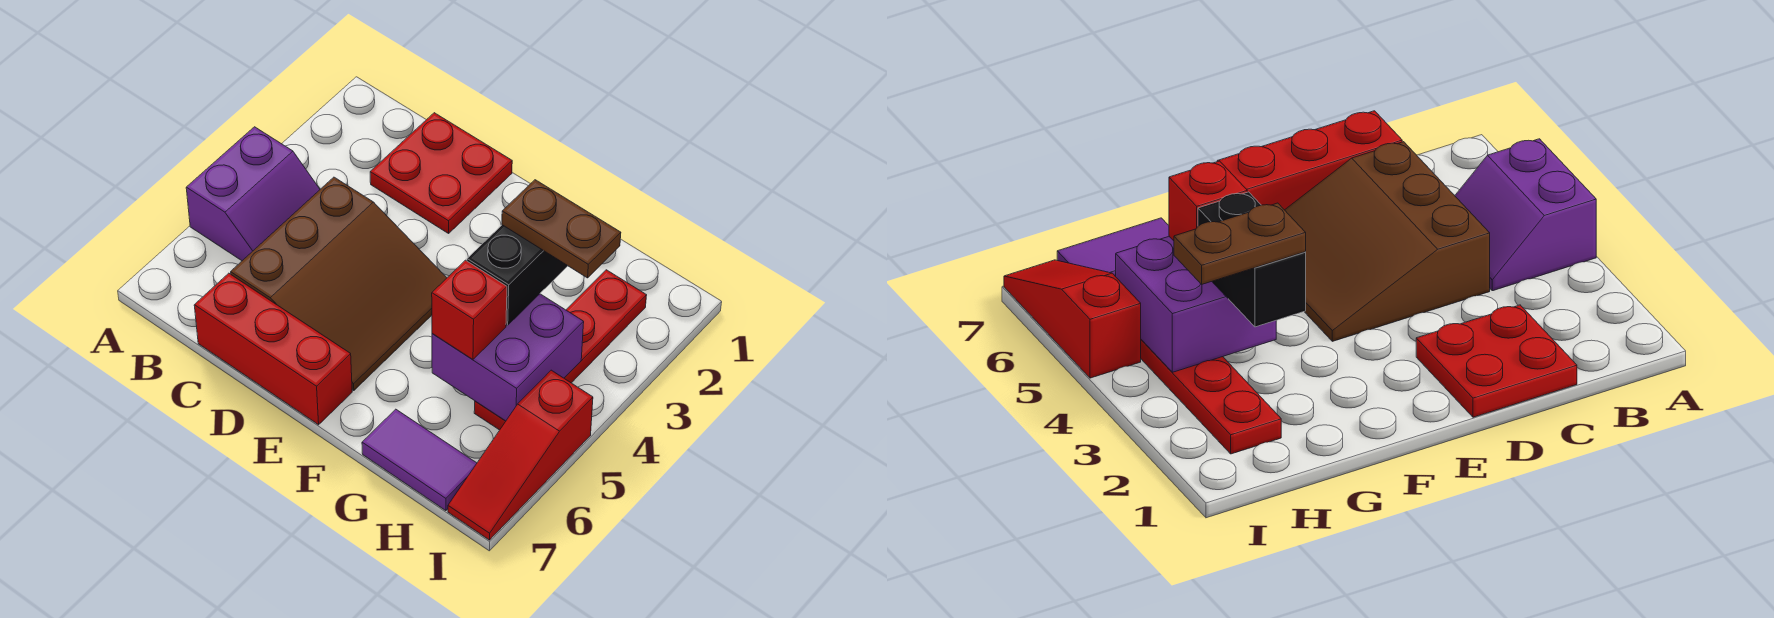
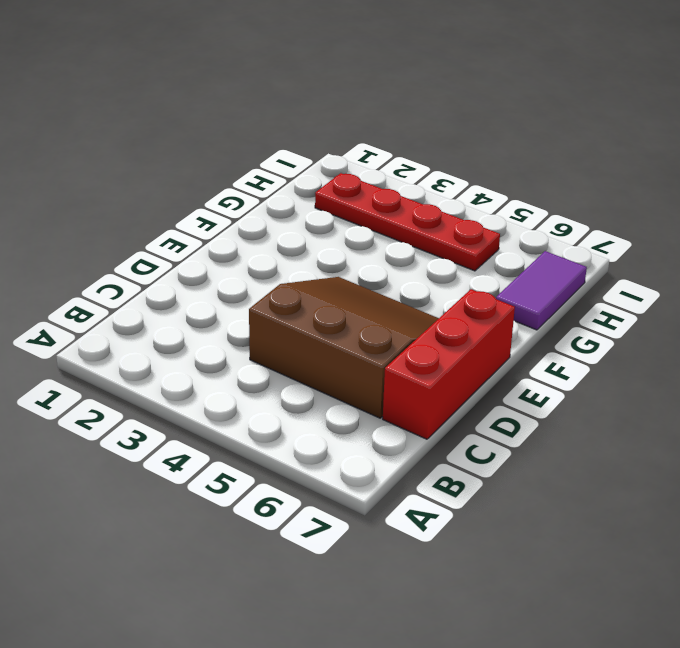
none -> purple slope A4:B5 level 1 top A
none -> red plate C1:D2 level 1

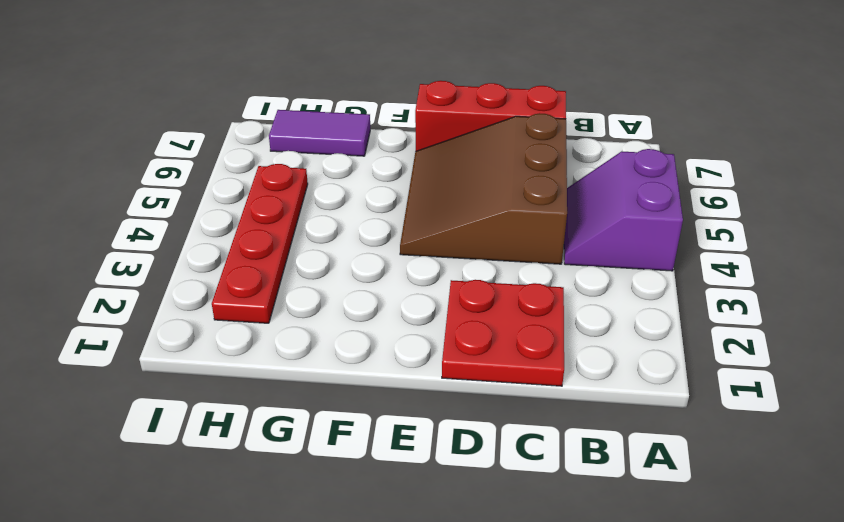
none -> red slope I5:I7 level 1 top 5
none -> purple brick G4:H5 level 2

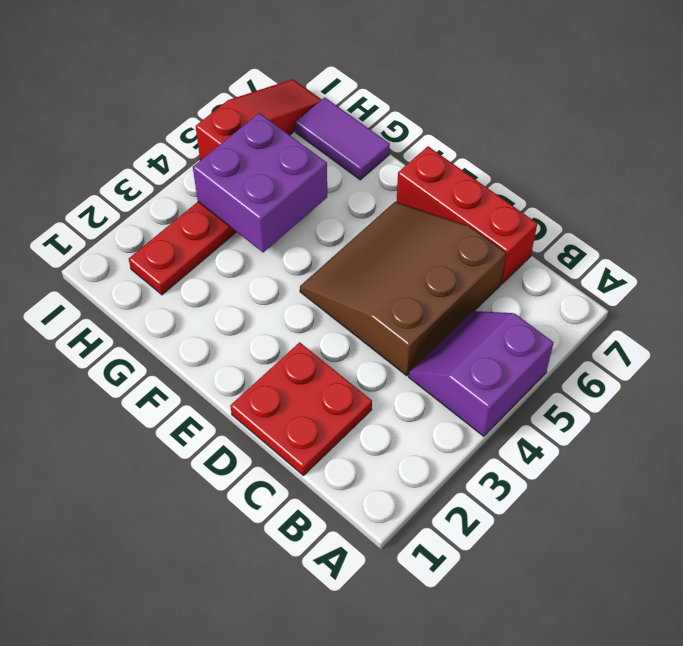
none -> black brick G3:G4 level 3
none -> red brick G5 level 3

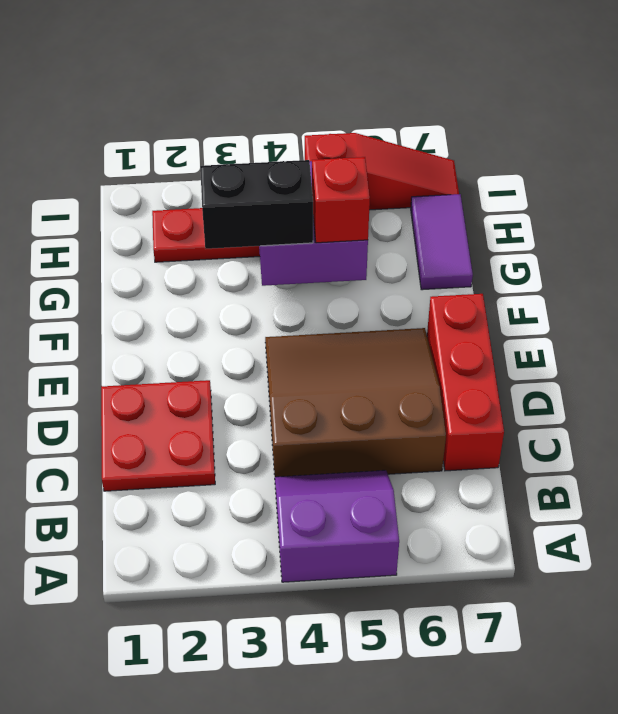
none -> brown plate G3:H3 level 4

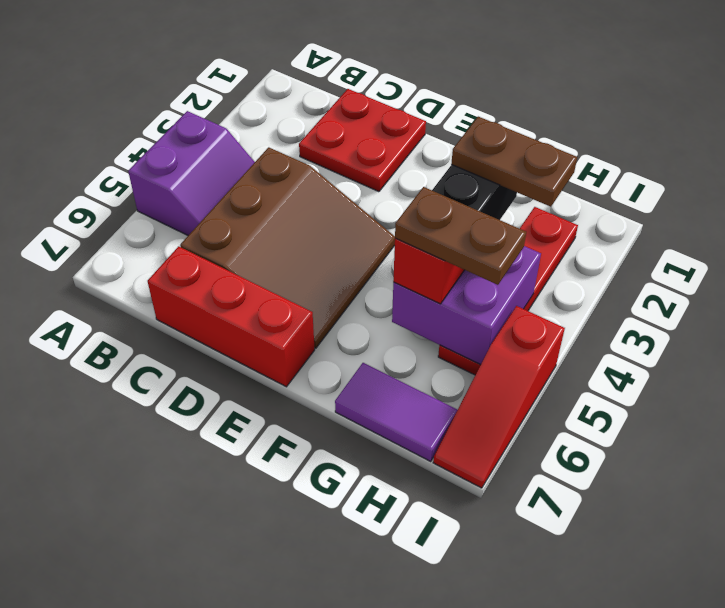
brown plate G5:H5 level 4 -> none

